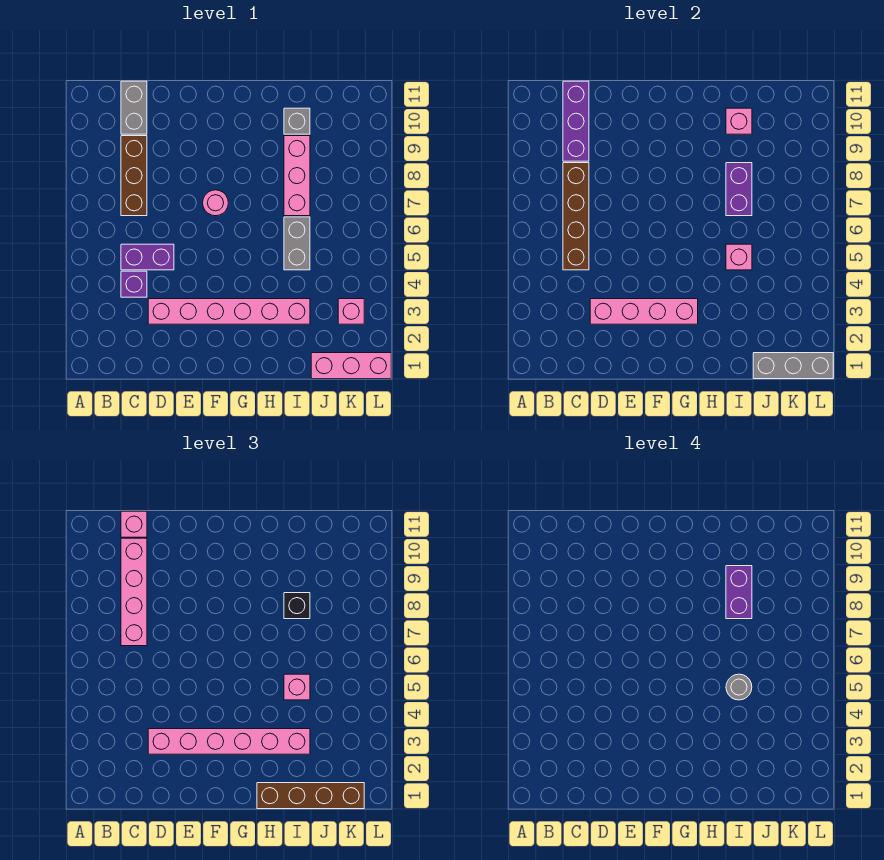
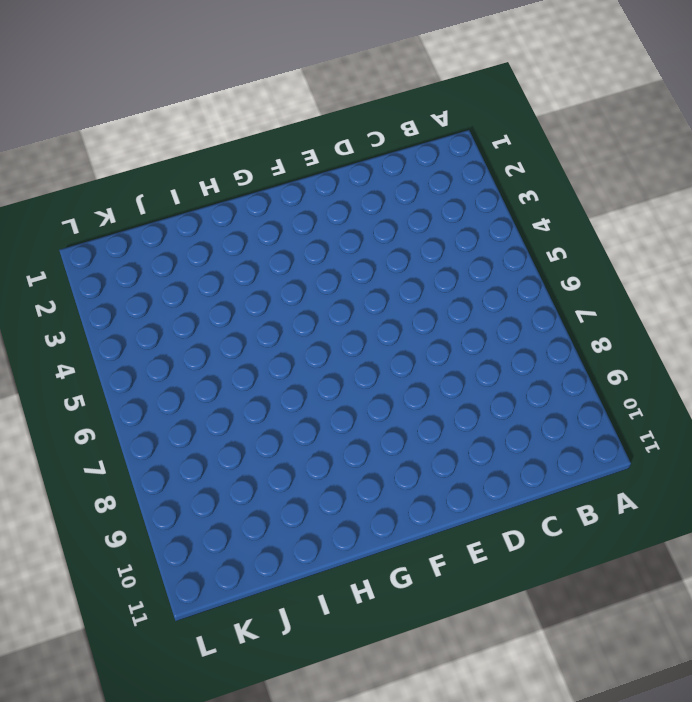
none -> purple brick C4 level 1
none -> purple brick C5:D5 level 1
none -> brown brick C7:C9 level 1

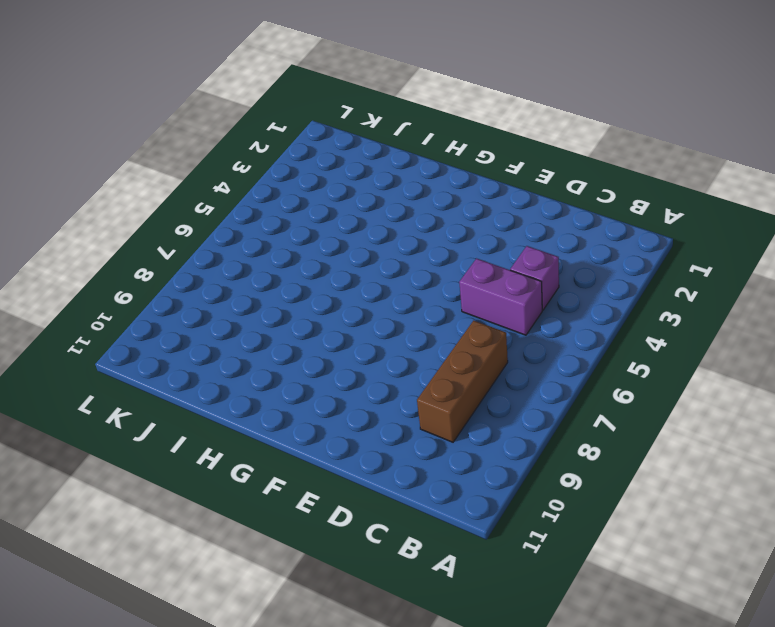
none -> grey brick C10:C11 level 1
none -> pink brick D3:I3 level 1
none -> pink round brick F7 level 1

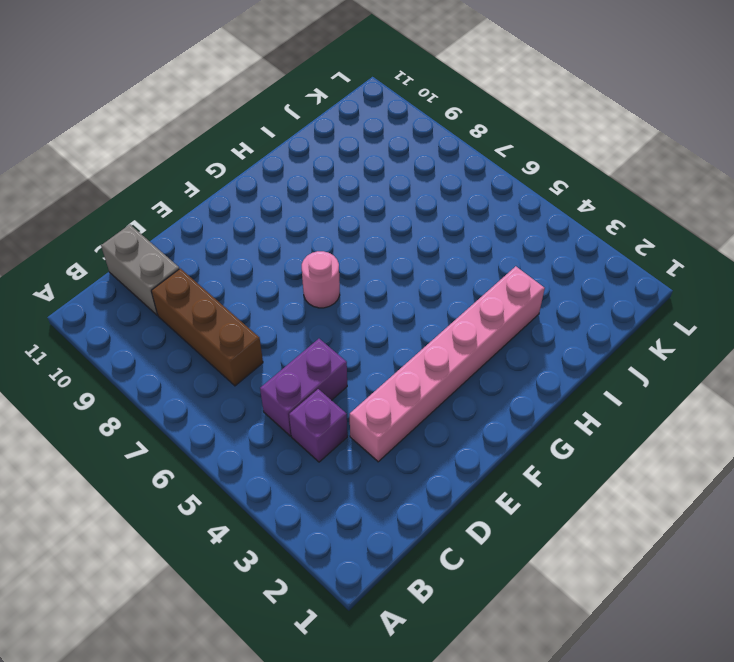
none -> grey brick I5:I6 level 1
none -> pink brick I7:I9 level 1
none -> grey brick I10 level 1

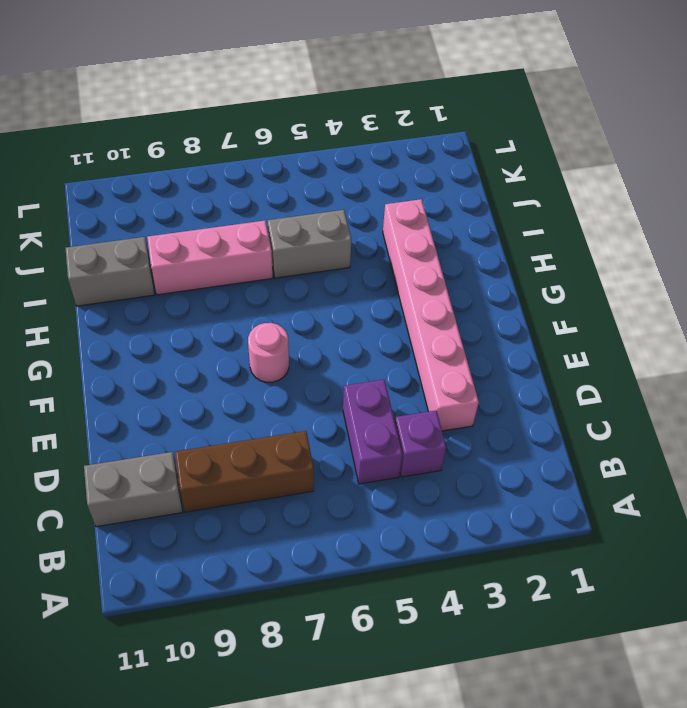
grey brick I10:I11 level 1 -> grey brick I10 level 1
none -> pink brick J1:L1 level 1
none -> pink brick K3 level 1
none -> brown brick C5:C8 level 2

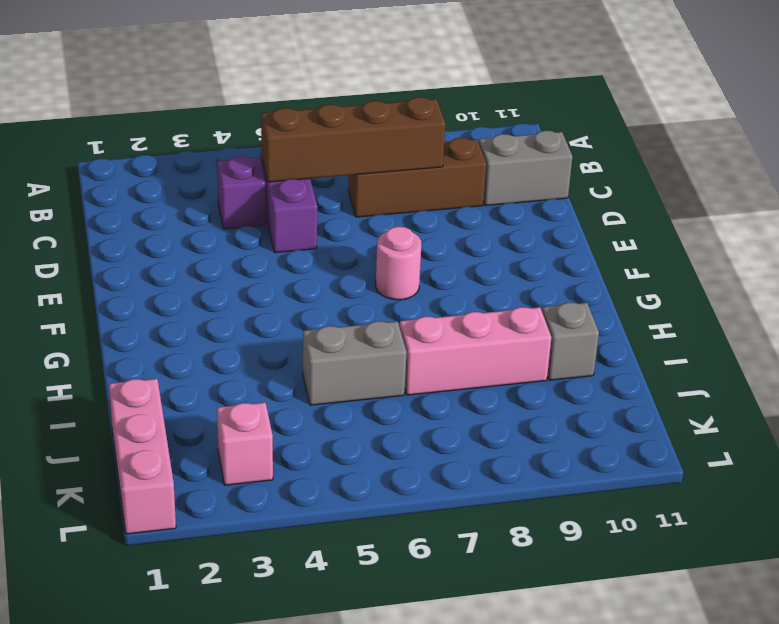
none -> pink brick D3:I3 level 1
none -> purple brick C9:C11 level 2
none -> pink brick D3:G3 level 2

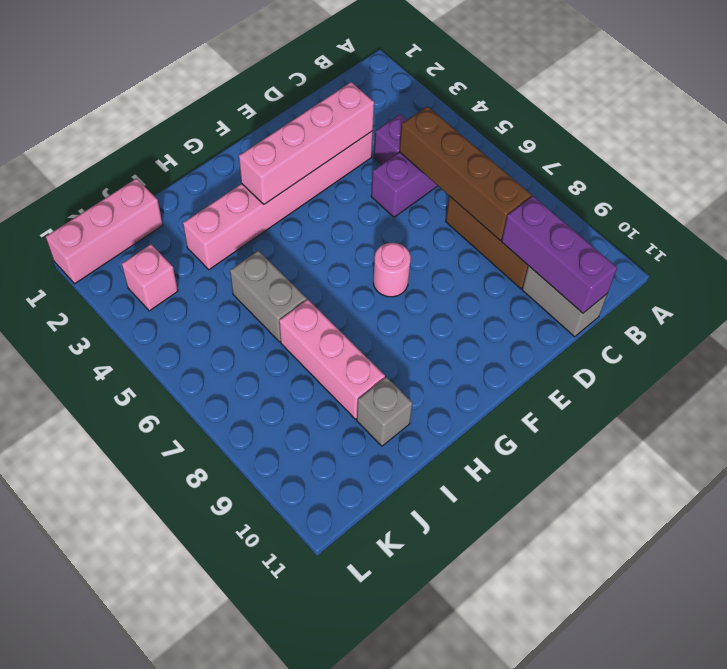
none -> pink brick I5 level 2
none -> purple brick I7:I8 level 2
none -> pink brick I10 level 2

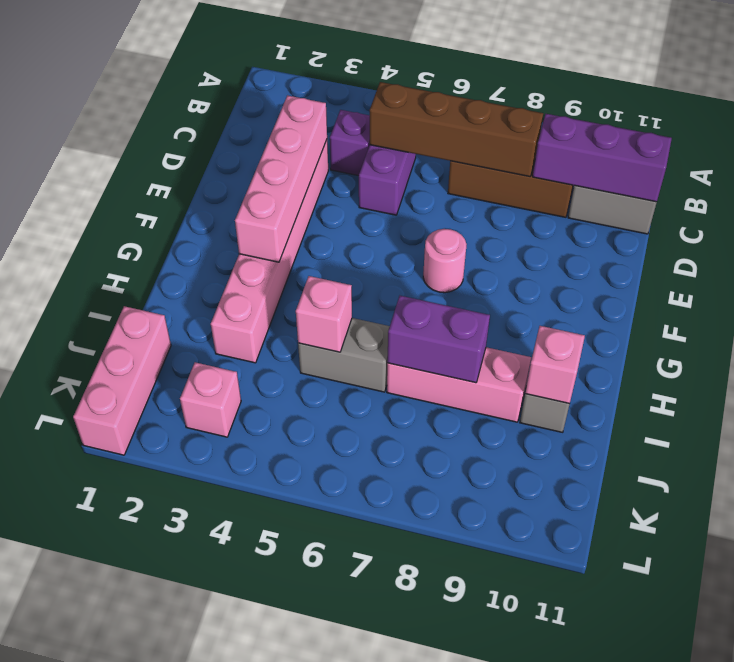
none -> grey brick J1:L1 level 2
none -> pink brick C7:C10 level 3
none -> pink brick C11 level 3

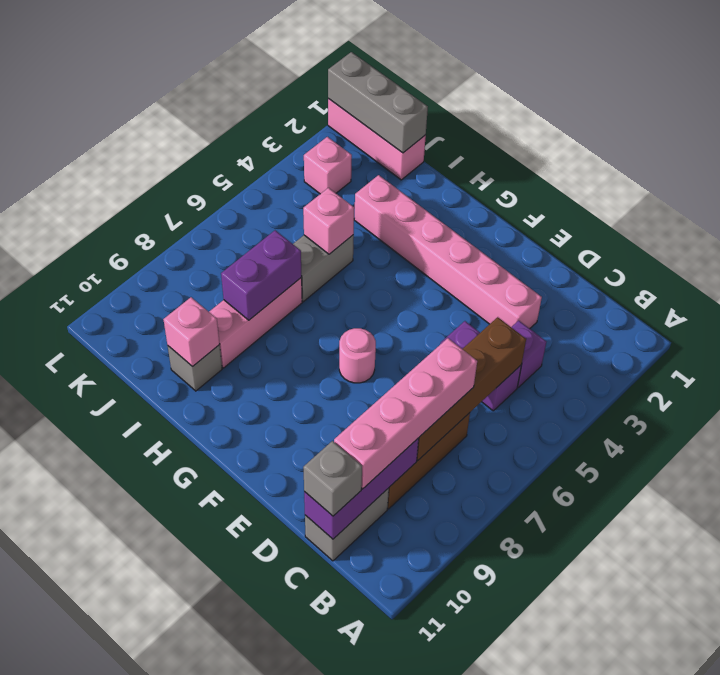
grey brick C11 level 3 -> pink brick C11 level 3
none -> pink brick D3:G3 level 2
none -> pink brick D3:I3 level 3
none -> brown brick H1:K1 level 3

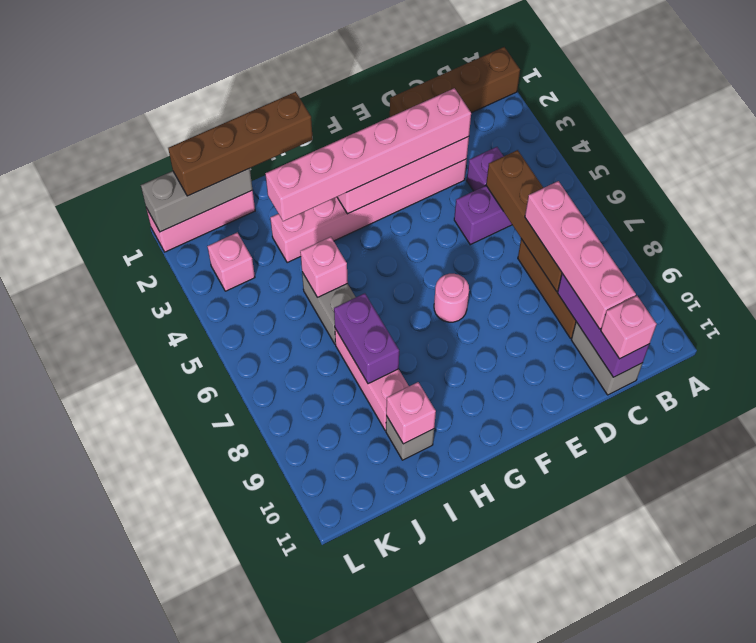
brown brick A1:D1 level 1 -> none
none -> pink brick I5 level 3
none -> black brick I8 level 3
none -> grey round brick I5 level 4

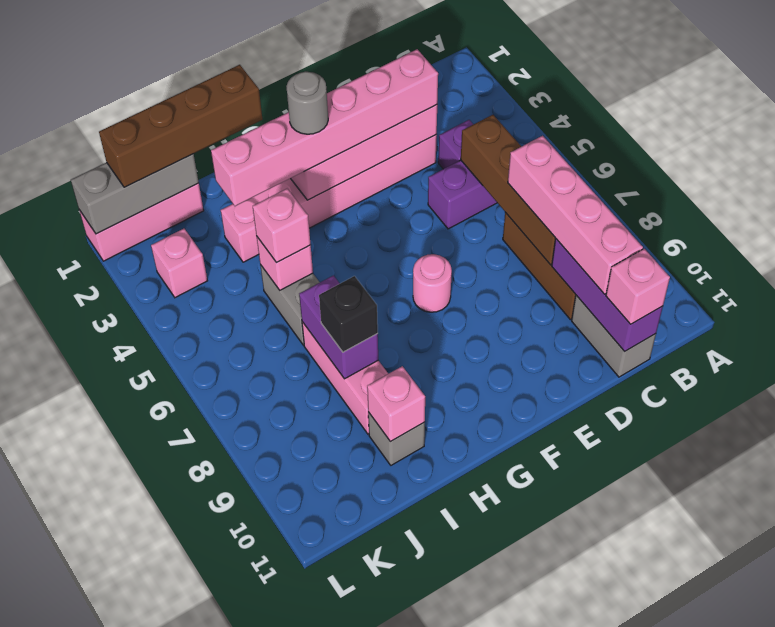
grey round brick G3 level 4 -> grey round brick I5 level 4
none -> purple brick I8:I9 level 4

